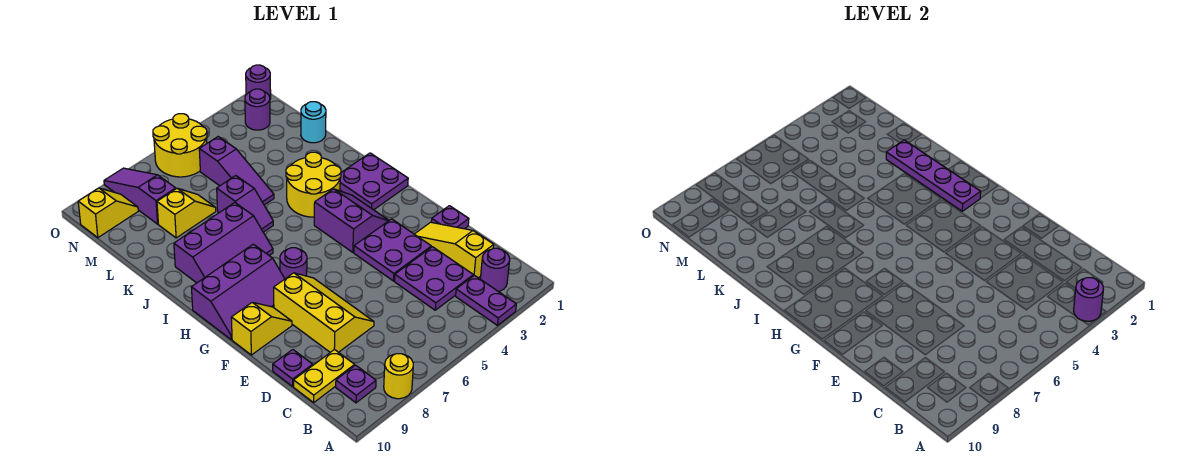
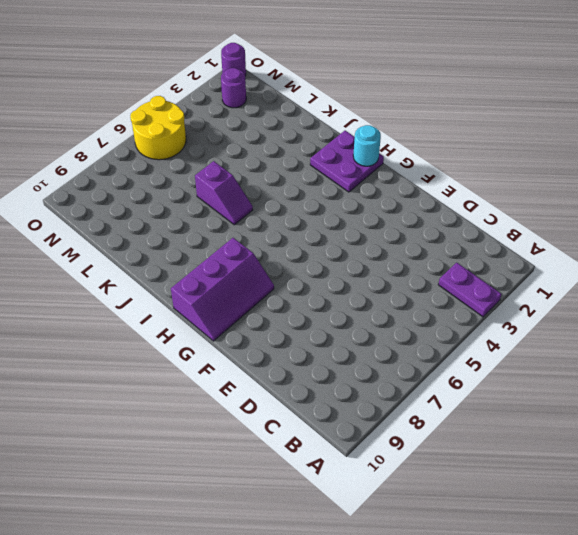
cyan round brick H1 level 2 -> cyan round brick L1 level 1
none -> yellow round brick A8 level 1
none -> purple round brick B2 level 1
none -> purple plate B9 level 1

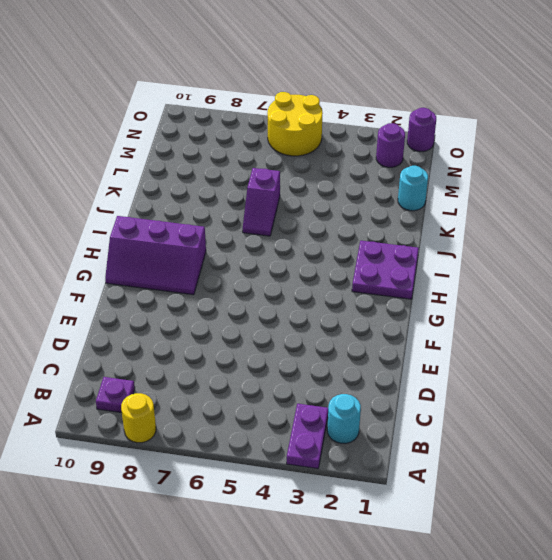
cyan round brick B2 level 1 -> purple round brick B2 level 1
none -> yellow slope C2:E2 level 1 top C
none -> purple plate C3:D4 level 1
none -> yellow plate C9:C10 level 1

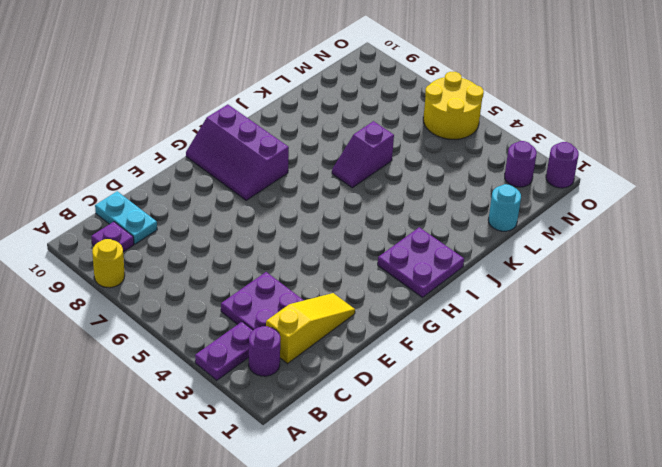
cyan plate C9:C10 level 1 -> yellow plate C9:C10 level 1
none -> yellow slope D7:F8 level 1 top 8
none -> purple plate D10 level 1
none -> purple plate E1 level 1

